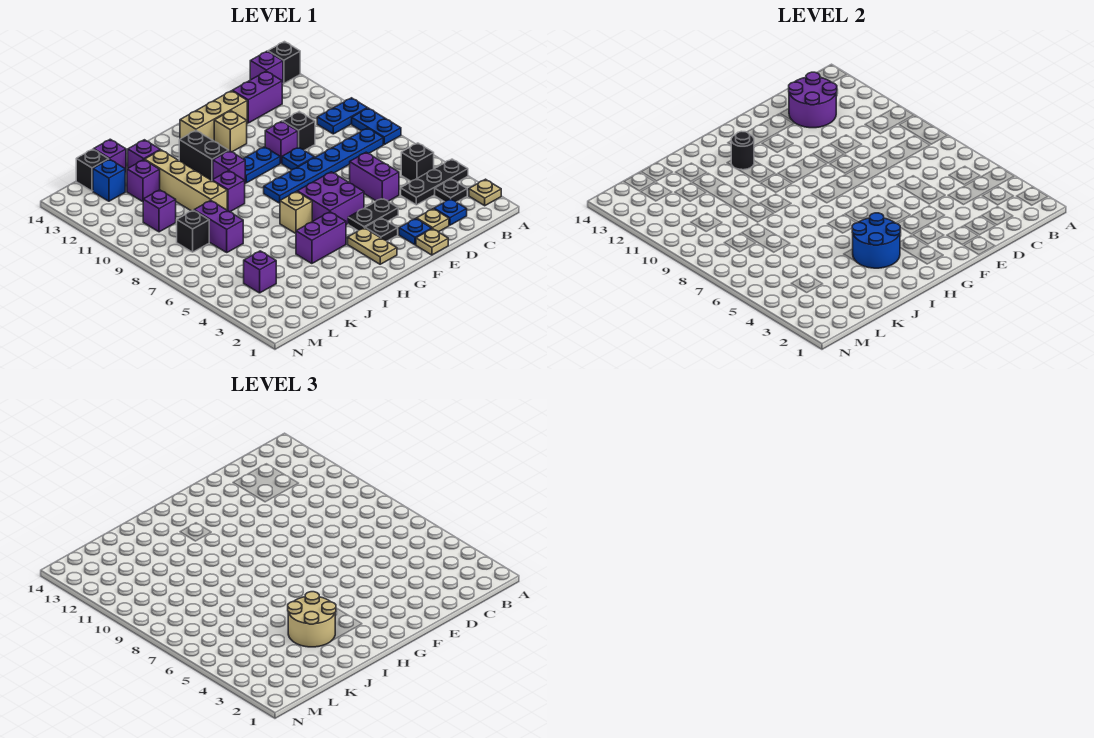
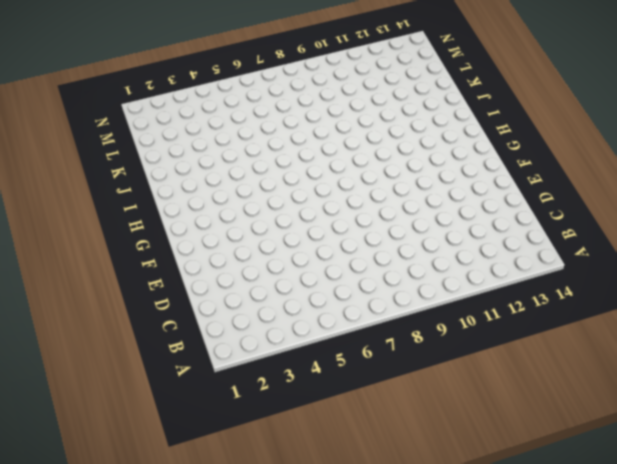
none -> tan plate A2 level 1
none -> black plate A4:C4 level 1
none -> blue plate A8:A9 level 1
none -> blue plate A10:B10 level 1

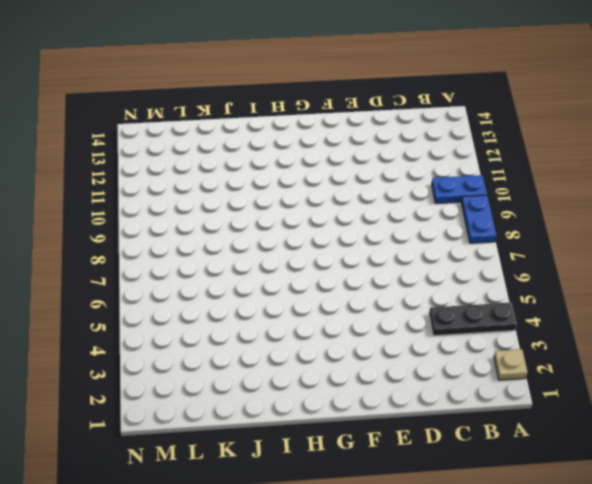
none -> black brick A14 level 1
none -> black plate B3 level 1
none -> black brick B5 level 1
none -> blue plate B8:G8 level 1

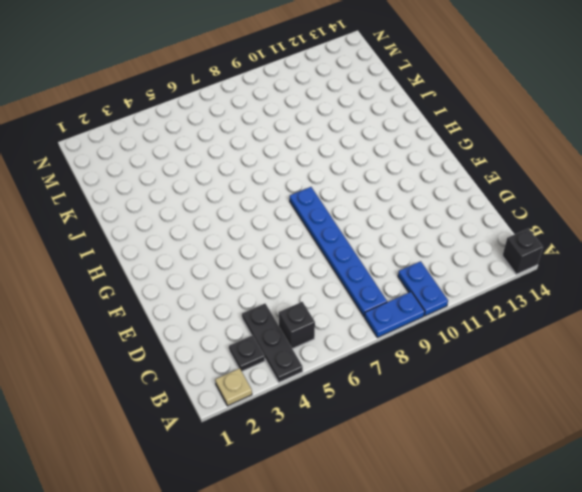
none -> purple brick B14 level 1
none -> blue plate C2 level 1
none -> purple brick C13:D13 level 1
none -> tan plate D2 level 1

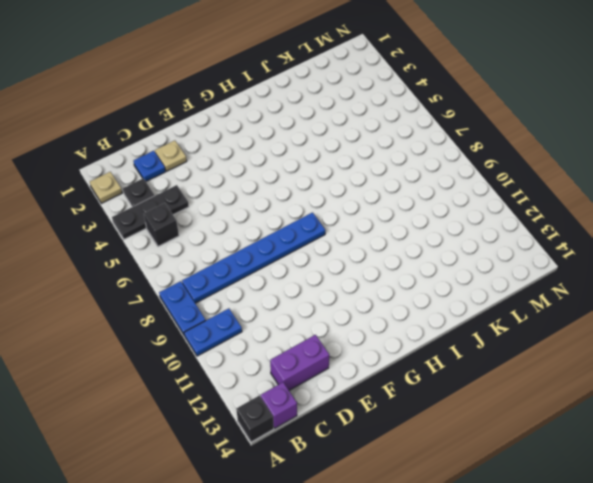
none -> purple brick D5:D6 level 1
none -> black brick D10 level 1
none -> tan plate E1 level 1
none -> blue plate E2 level 1

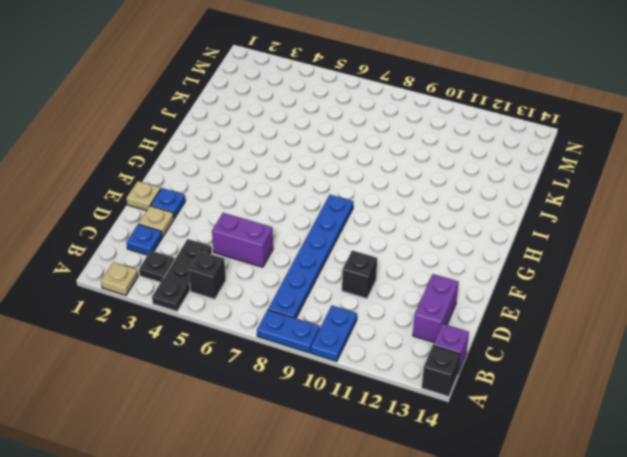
none -> black plate E4:F4 level 1
none -> blue plate E9 level 1
none -> purple brick E10 level 1
none -> tan brick E13:G13 level 1

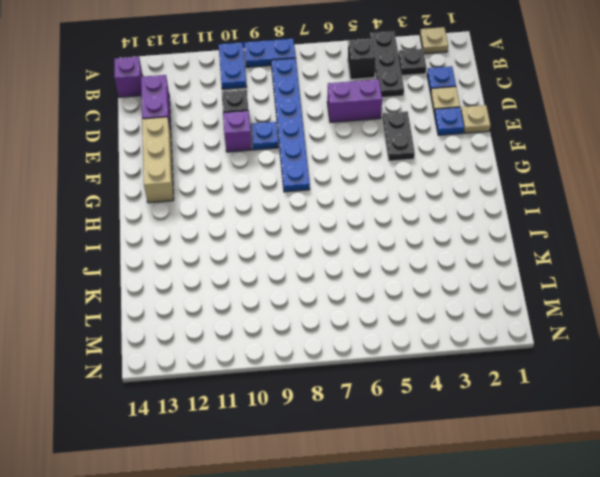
none -> black brick A14 level 1
none -> black plate F3 level 1
none -> purple brick F5:G6 level 1
none -> blue plate F10:G10 level 1

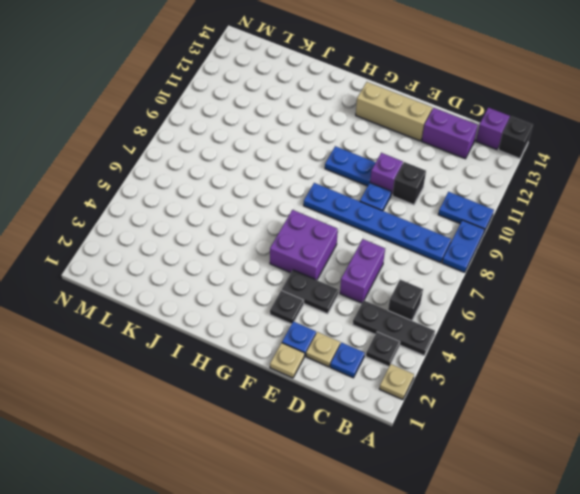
none -> tan brick F12 level 1
none -> tan plate G2:G3 level 1
none -> purple brick H4:I4 level 1
none -> tan brick H6 level 1

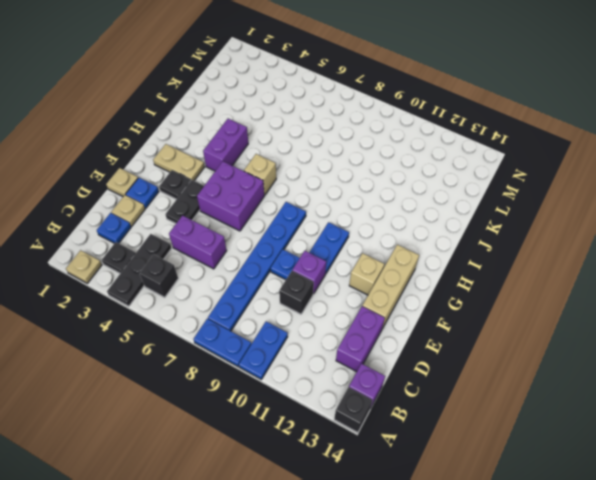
none -> purple brick H10 level 1
none -> black brick H11:H12 level 1
none -> purple brick I9 level 1
none -> tan brick J9:J12 level 1

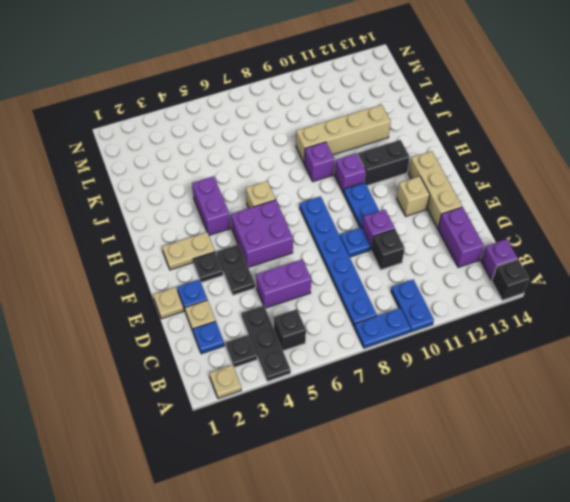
none -> purple brick J13 level 1
none -> purple brick K7:K8 level 1
none -> purple brick K12 level 1
none -> purple brick K14 level 1

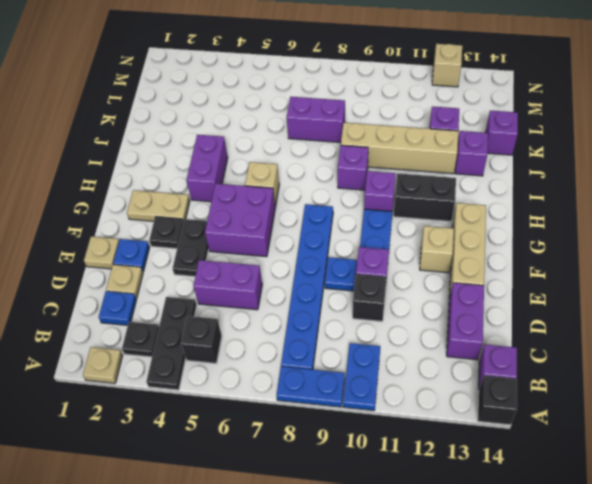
tan brick N12 level 1 -> none
none -> purple brick L4 level 1
none -> black brick L8 level 1
none -> purple brick L10 level 1
none -> blue brick L13 level 1

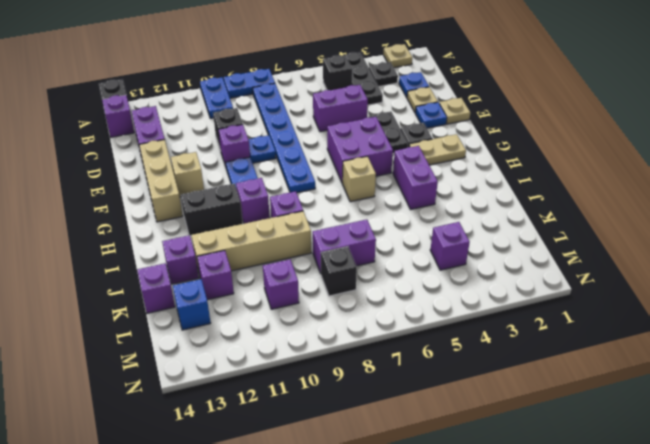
none -> black brick L14 level 1
none -> purple round brick C12:D13 level 2
none -> blue round brick H3:I4 level 2
none -> black round brick H12 level 2

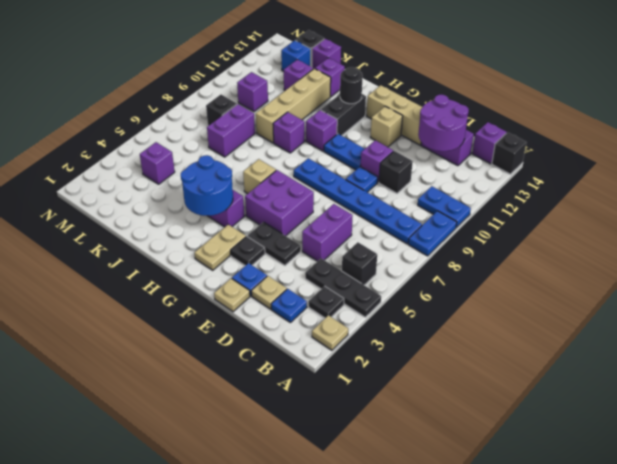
none -> tan round brick I3:J4 level 3

